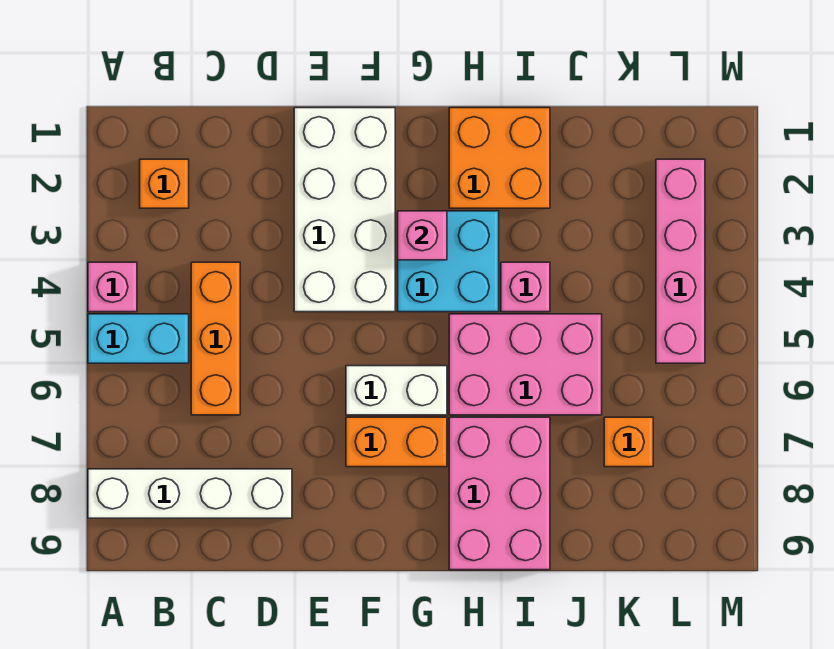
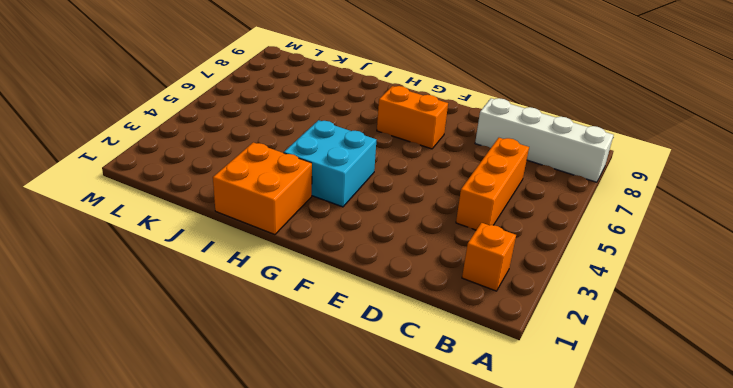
none -> pink brick A4 level 1
none -> cyan brick A5:B5 level 1
none -> white brick E1:F4 level 1

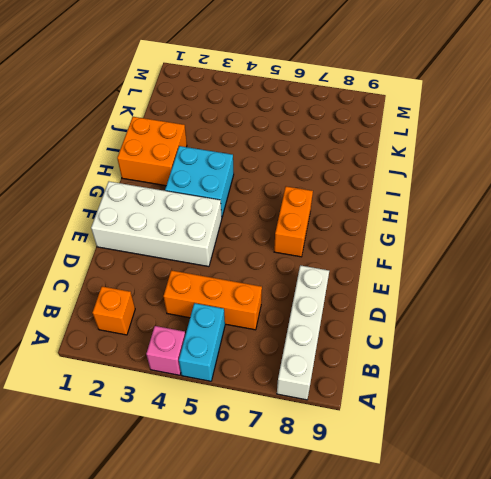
none -> white brick F6:G6 level 1
none -> pink brick H5:J6 level 1
none -> pink brick H7:I9 level 1

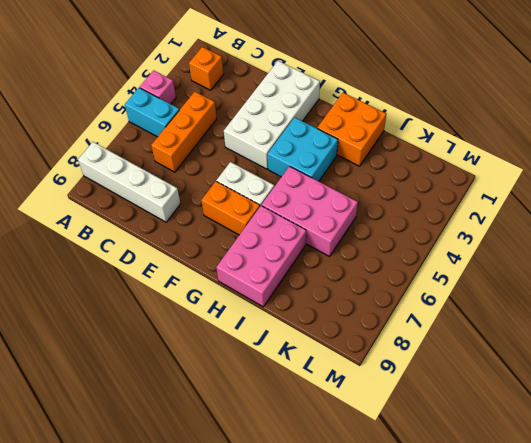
none -> pink brick I4 level 1
none -> orange brick K7 level 1
none -> pink brick L2:L5 level 1

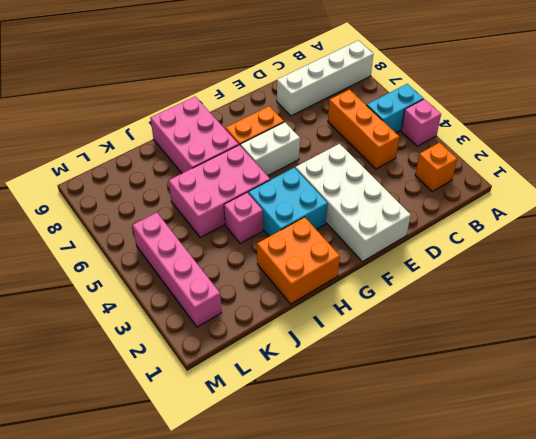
none -> orange brick K7 level 1
none -> pink brick G3 level 2

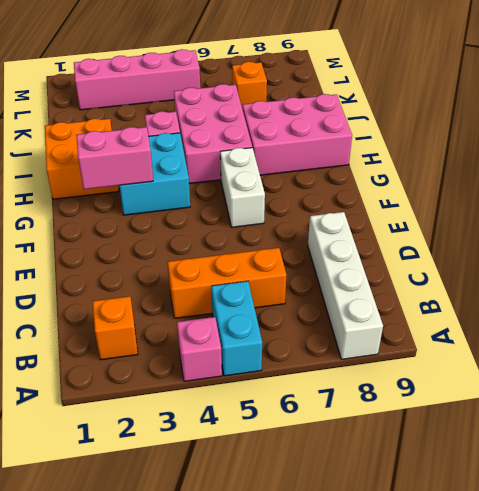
pink brick G2:G3 level 2 -> pink brick G3 level 2
none -> white brick E1:F4 level 1
none -> orange brick F7:G7 level 1

